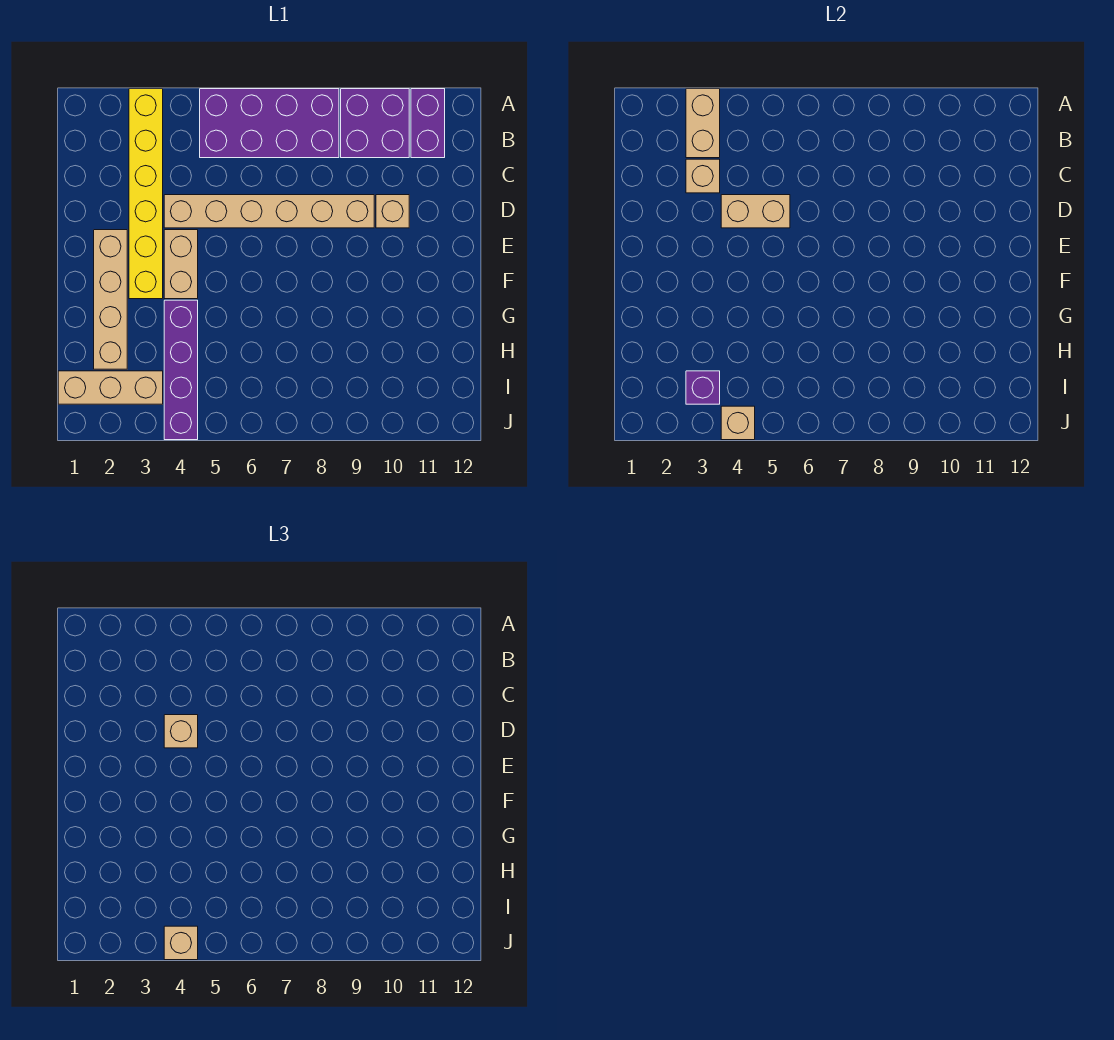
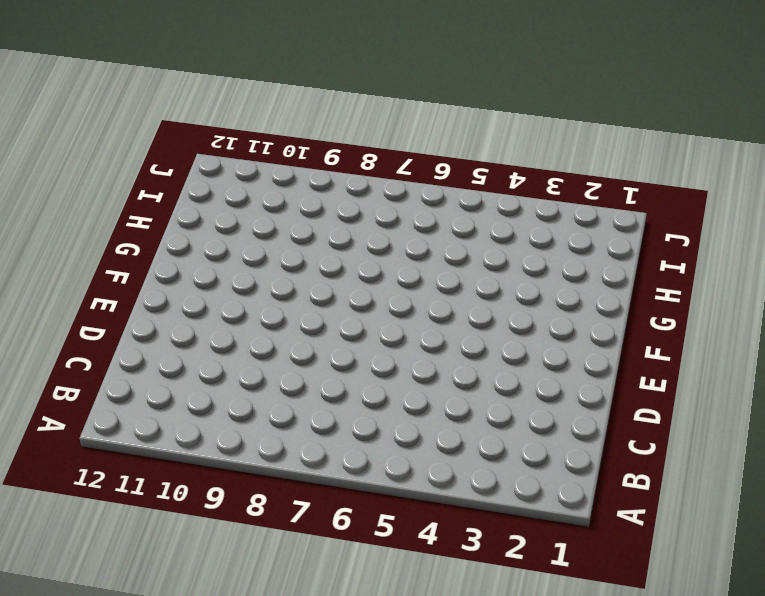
none -> yellow brick A3:F3 level 1
none -> purple brick A5:B8 level 1
none -> purple brick A9:B10 level 1

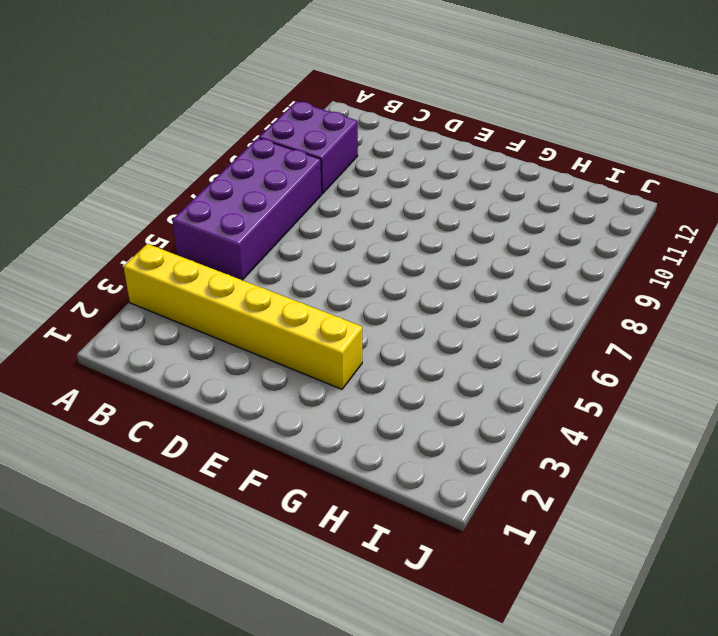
none -> purple brick A11:B11 level 1
none -> tan brick D4:D9 level 1
none -> tan brick D10 level 1

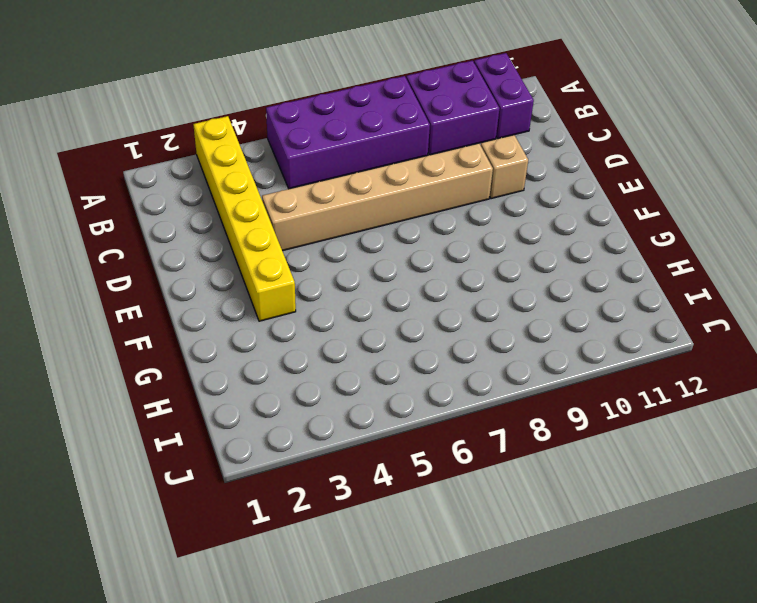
none -> tan brick E2:H2 level 1
none -> tan brick E4:F4 level 1
none -> purple brick G4:J4 level 1

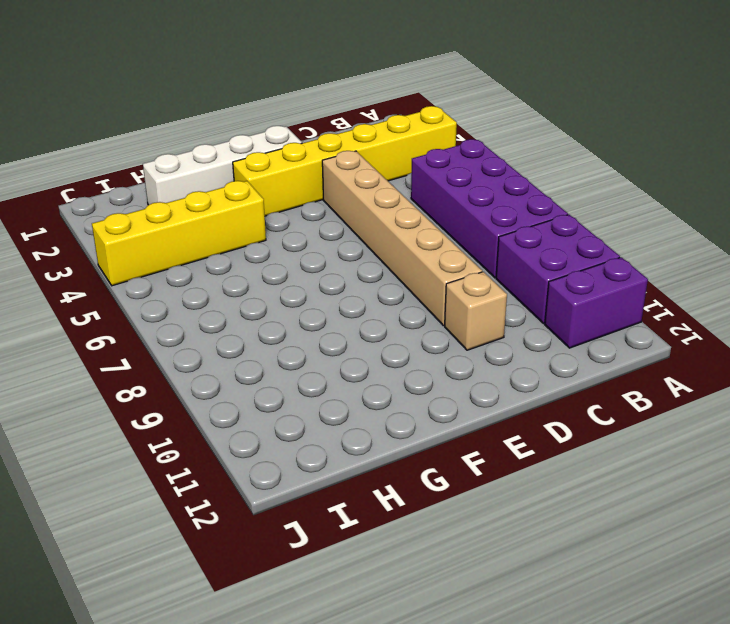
white brick E2:H2 level 1 -> tan brick E2:H2 level 1
yellow brick G4:J4 level 1 -> purple brick G4:J4 level 1
none -> tan brick E4:F4 level 1
none -> tan brick I1:I3 level 1
none -> tan brick A3:B3 level 2

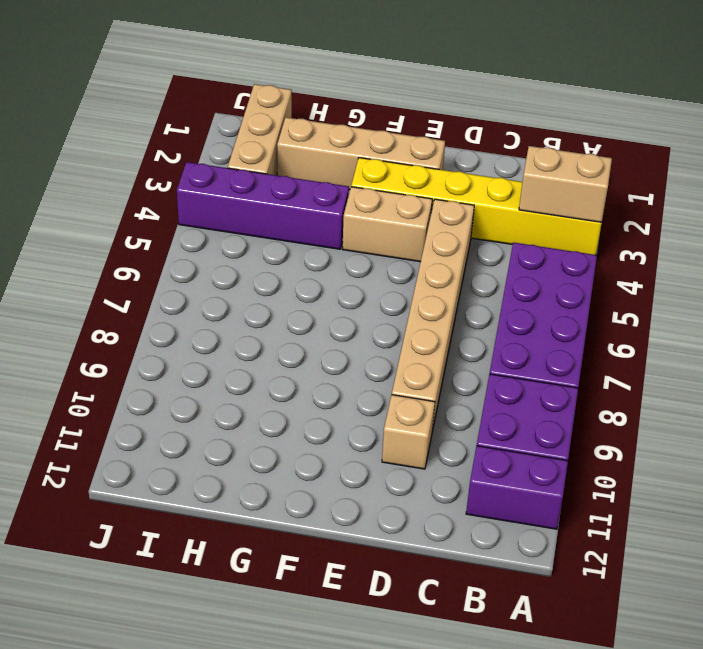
none -> tan brick C3 level 2
none -> tan brick D4:D5 level 2
none -> purple brick I3 level 2

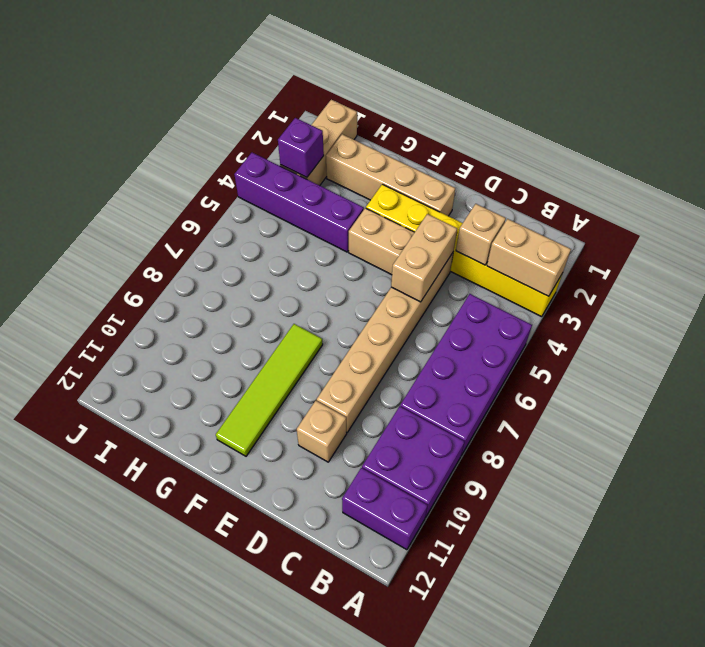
lime tile F8:F11 level 1 -> none
none -> tan brick J4 level 2
none -> tan brick D4 level 3
none -> tan brick J4 level 3

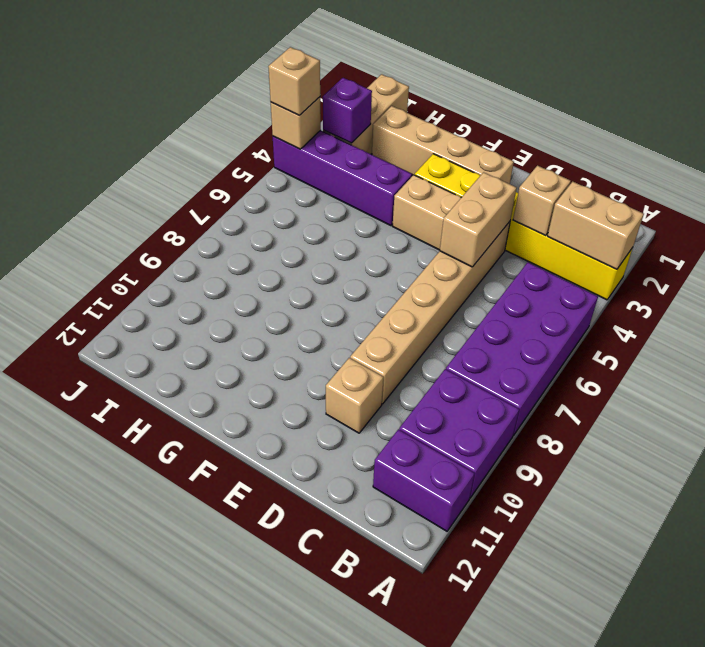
none -> tan brick D4 level 3

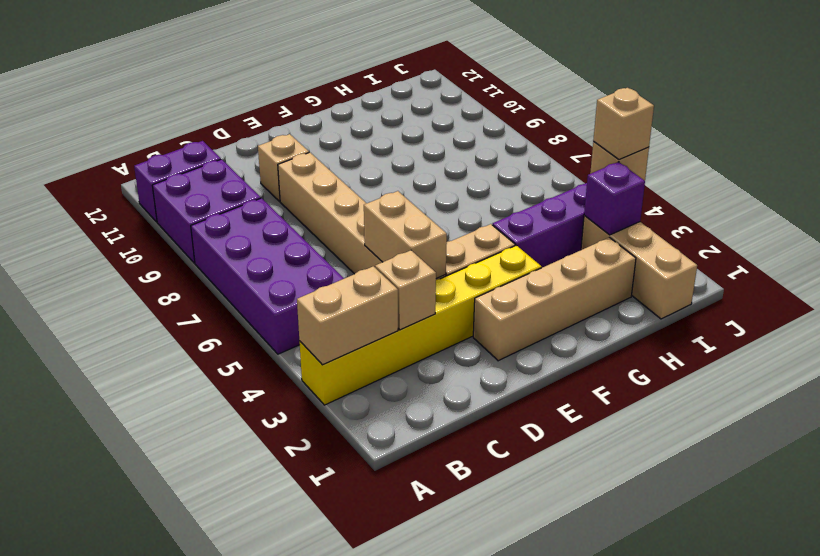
none -> tan brick D4 level 3

